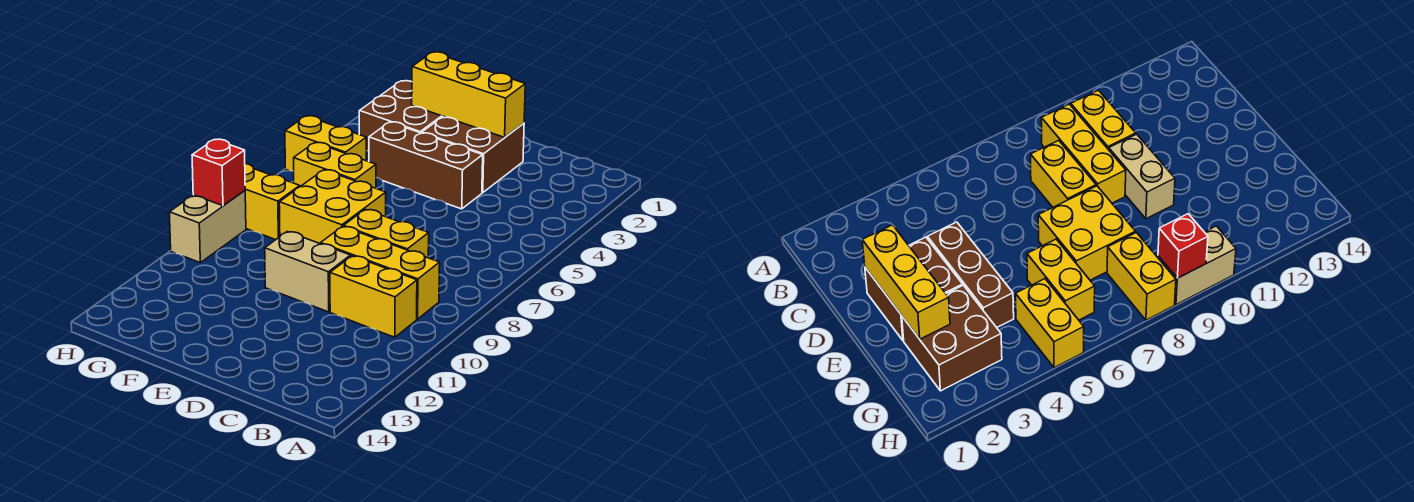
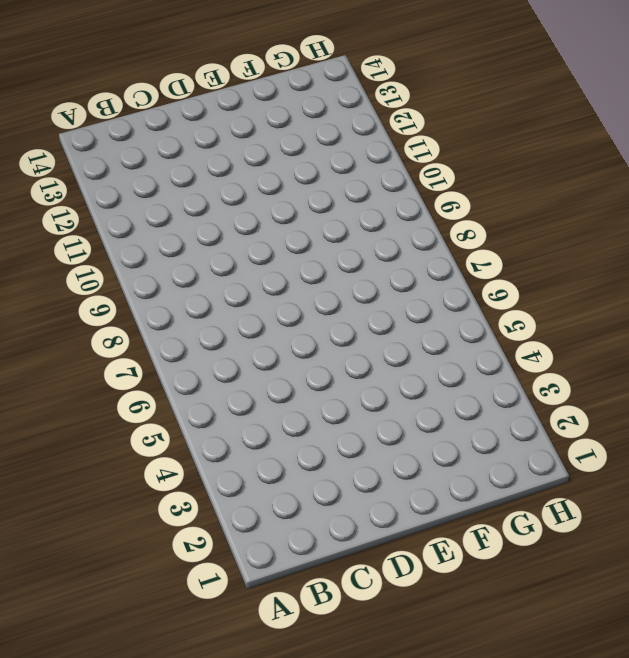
none -> yellow brick B9:D9 level 1
none -> yellow brick B10:C10 level 1
none -> yellow brick C8:D8 level 1

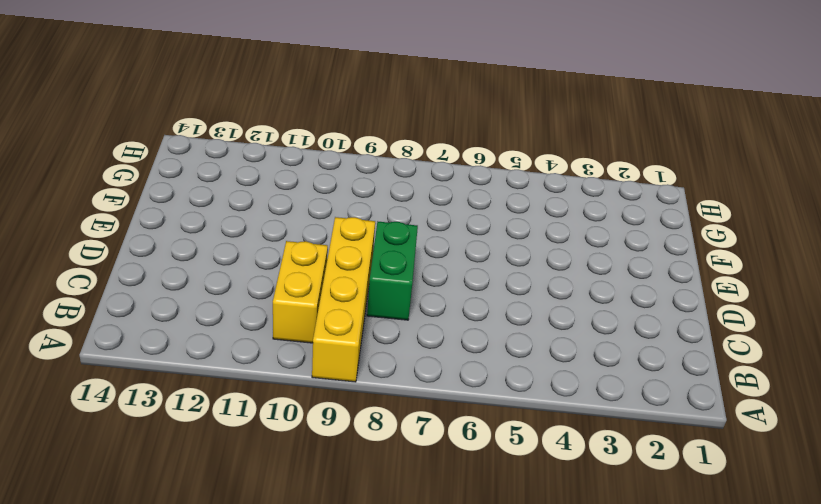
yellow brick A9:D9 level 1 -> yellow brick B9:D9 level 1
green brick C8:D8 level 1 -> yellow brick C8:D8 level 1
none -> brown brick D2:E3 level 1
none -> brown brick D4:F4 level 1
none -> tan brick D10:E10 level 1

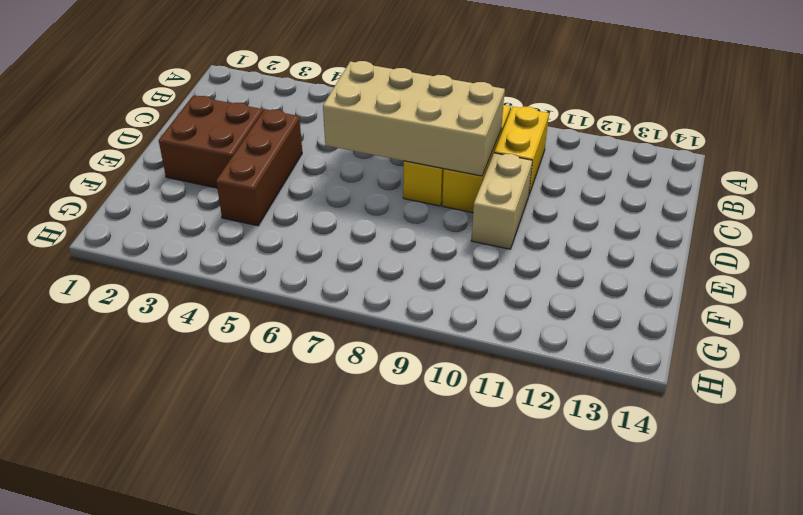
tan brick C6:D9 level 2 -> none
none -> yellow brick E7:F8 level 1
none -> brown brick F2:G3 level 1
none -> yellow brick F6:G6 level 1

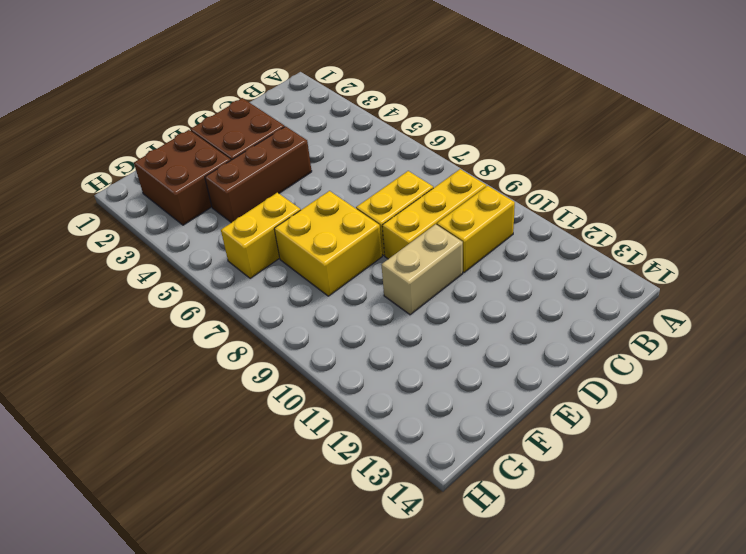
none -> yellow brick G5:H5 level 1
none -> yellow brick G8:H8 level 1
none -> tan brick H9:H10 level 1

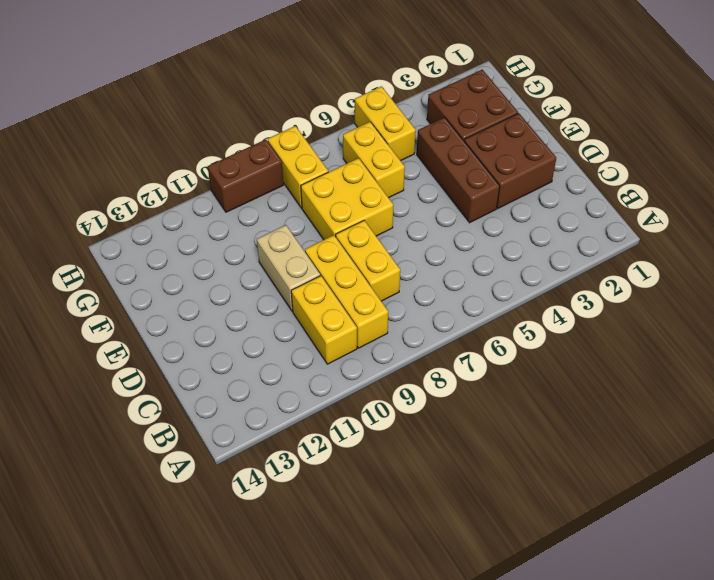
brown brick H9:H10 level 1 -> tan brick H9:H10 level 1
none -> yellow brick D2:F2 level 2
none -> red brick H9 level 2

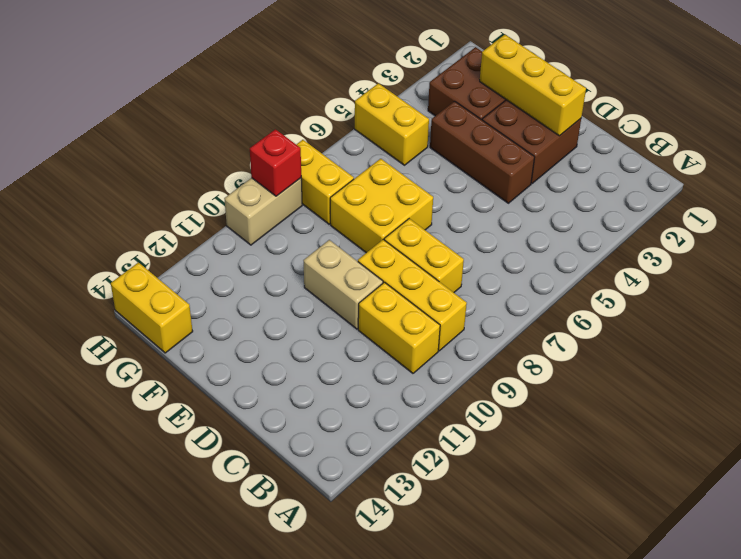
yellow brick G14:H14 level 1 -> yellow brick F6:G6 level 1

